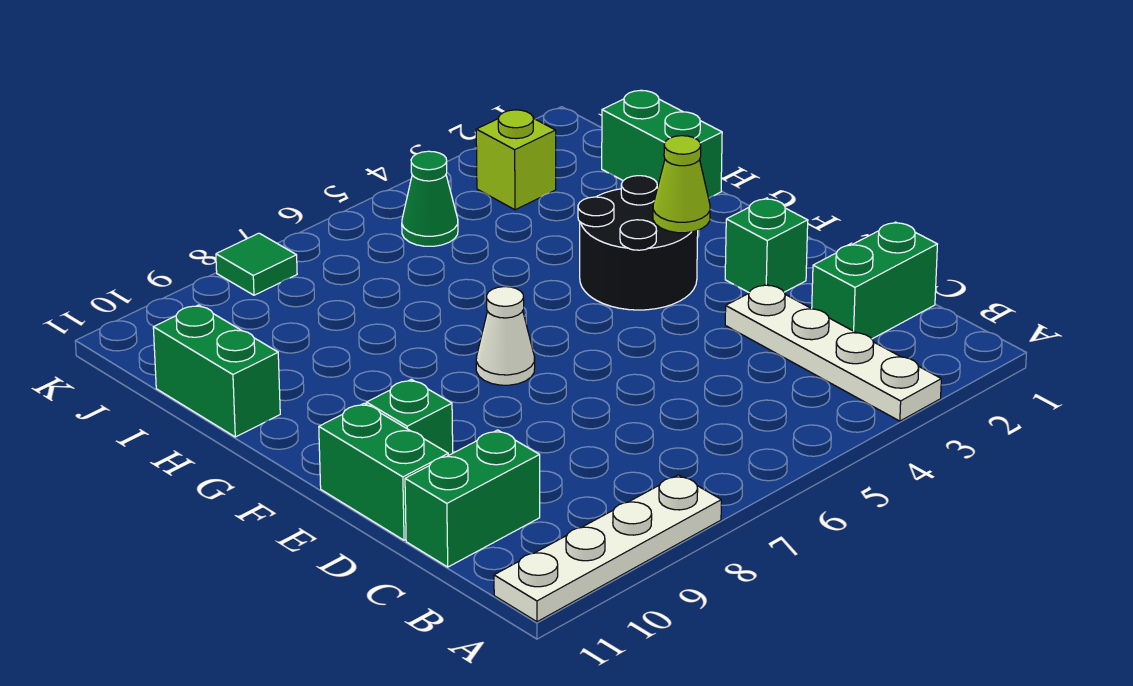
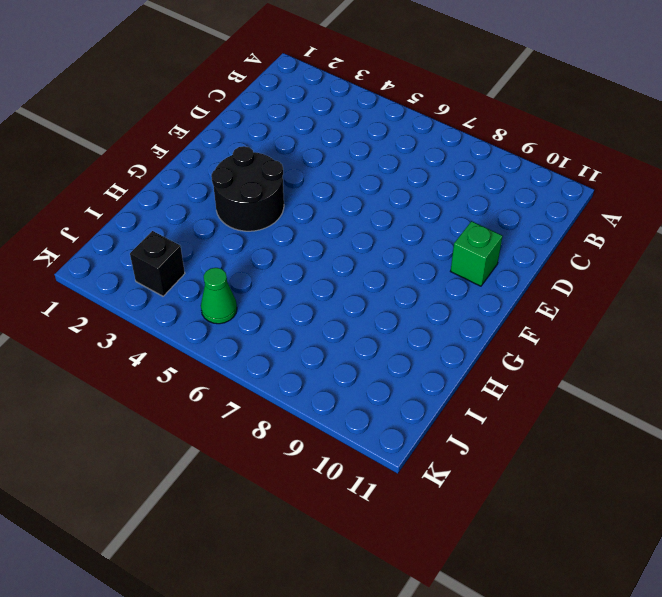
black brick J3 level 1 -> lime brick J3 level 1
none -> white plate A3:D3 level 1
none -> white plate A8:A11 level 1
none -> green brick C1:C2 level 1

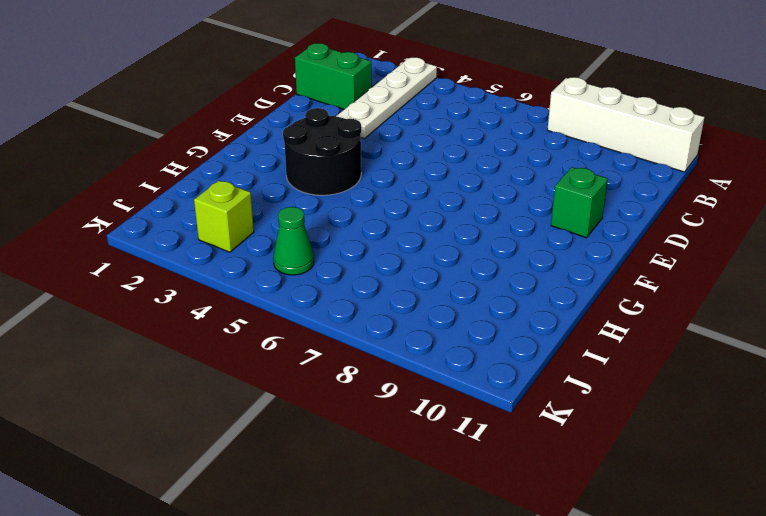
white brick A8:A11 level 1 -> white plate A8:A11 level 1
none -> green brick C10:C11 level 1
none -> green brick D11:E11 level 1
none -> green brick E2 level 1

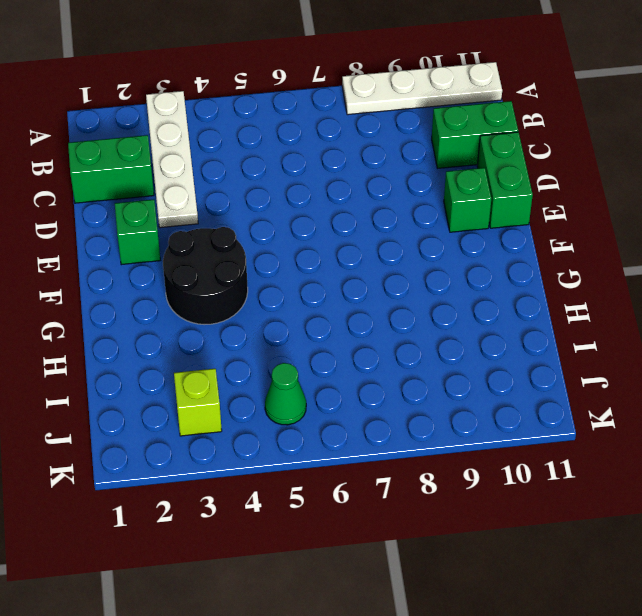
none -> white cone F7 level 1
none -> green brick H1:I1 level 1
none -> green brick H11:I11 level 1

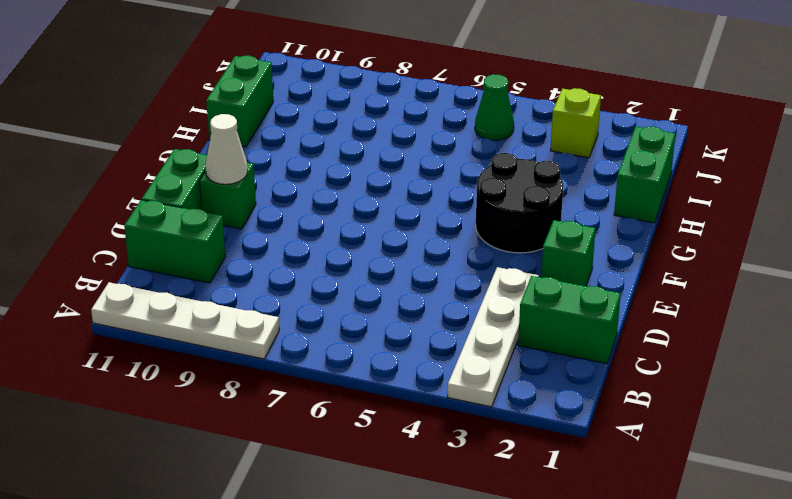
white cone E10 level 2 -> white cone F7 level 1
none -> green tile K8 level 1
none -> lime cone F3 level 2

